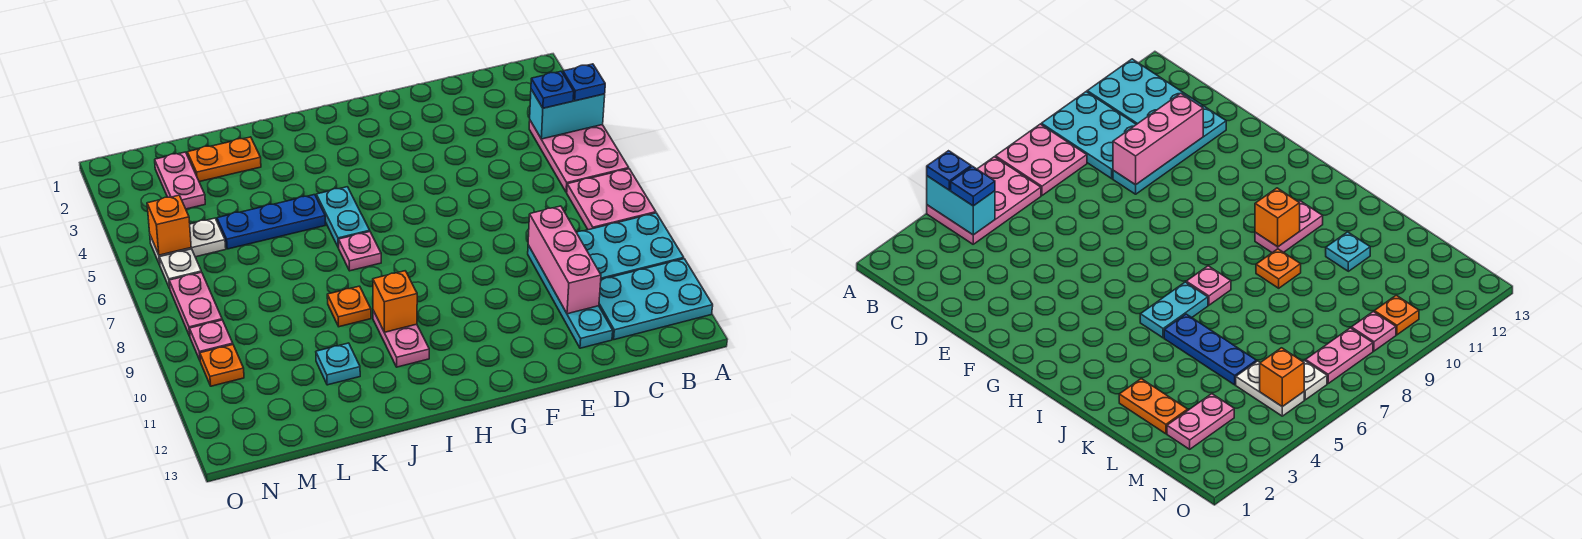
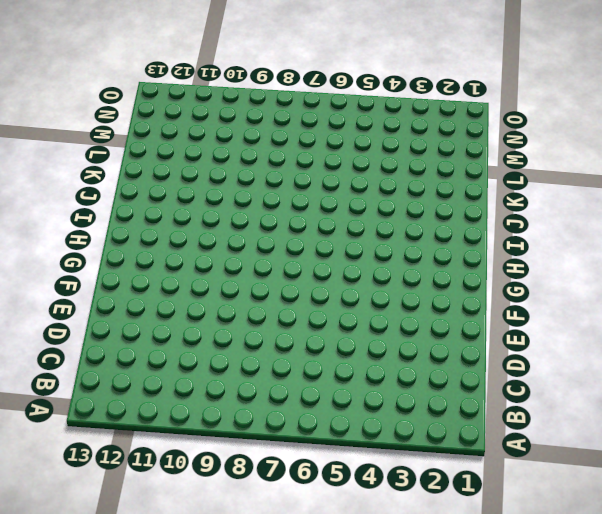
none -> pink plate A4:B6 level 1
none -> pink plate A7:B8 level 1
none -> cyan plate A9:C10 level 1

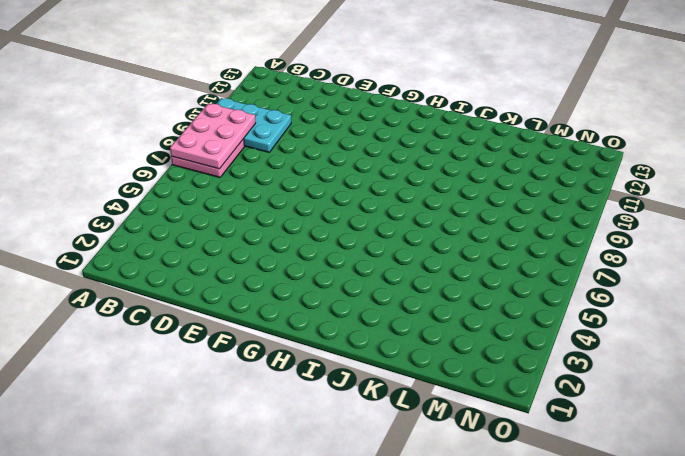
pink plate A7:B9 level 2 -> pink plate A4:B6 level 1
none -> cyan plate A11:C12 level 1
none -> cyan plate D9:D12 level 1
none -> cyan plate I5:I6 level 1

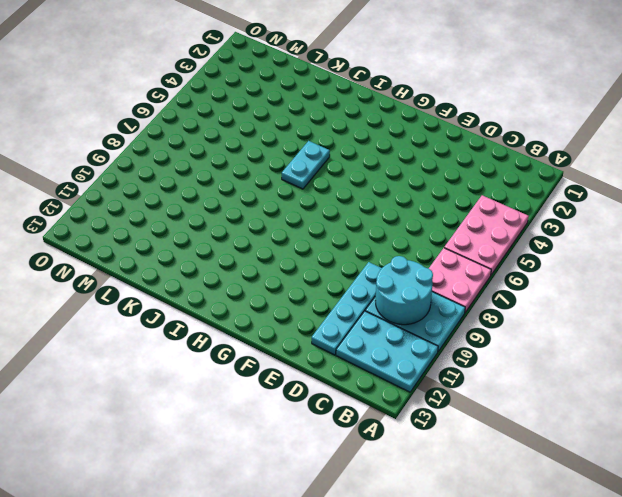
cyan round brick B9:C10 level 2 -> none
none -> pink plate I7 level 1
none -> pink plate I10:I11 level 1
none -> blue plate J5:L5 level 1

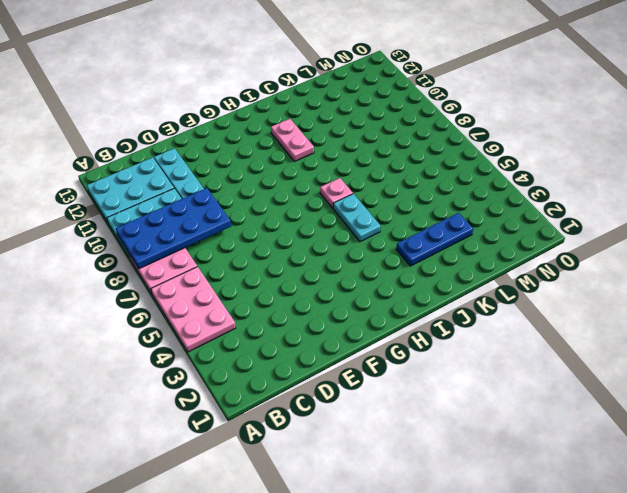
blue plate A8:D9 level 2 -> pink brick D9:D11 level 2
blue plate J3:L3 level 1 -> blue plate J5:L5 level 1
none -> orange plate J9 level 1
none -> orange plate K2:L2 level 1
none -> cyan plate K11 level 1

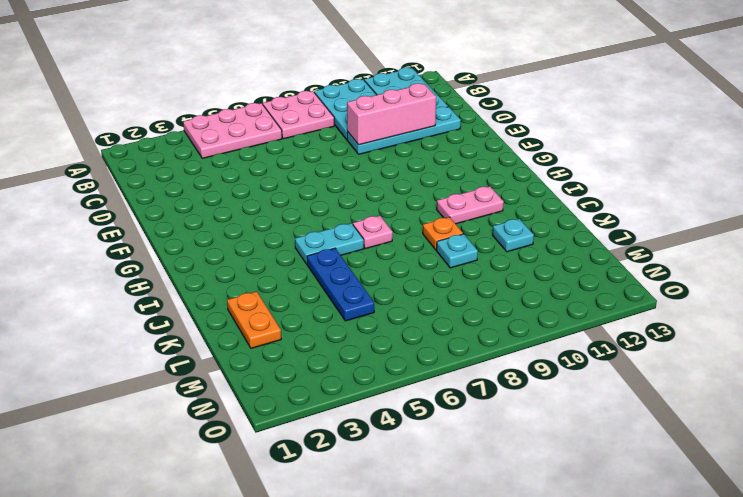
cyan plate K9 level 1 -> none
none -> pink plate M2:M3 level 1
none -> white plate M5:N5 level 1
none -> white plate N6 level 1

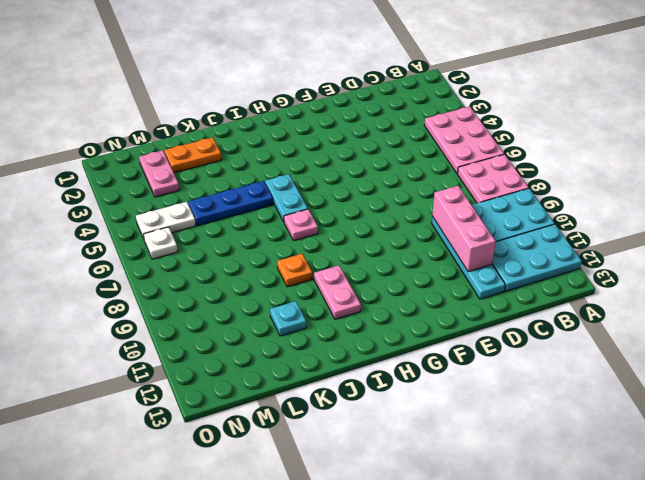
none -> pink plate N7:N8 level 1
none -> pink plate N9 level 1
none -> orange plate N10 level 1

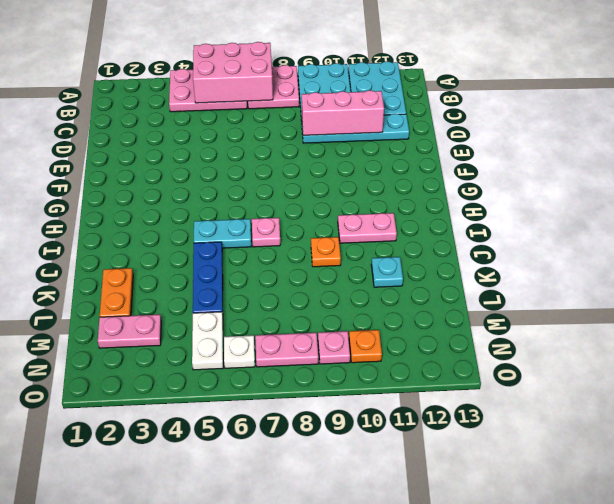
pink brick A5:B7 level 2 -> none
none -> cyan brick A4:B4 level 2
none -> orange brick I10 level 2
none -> orange brick N5 level 2

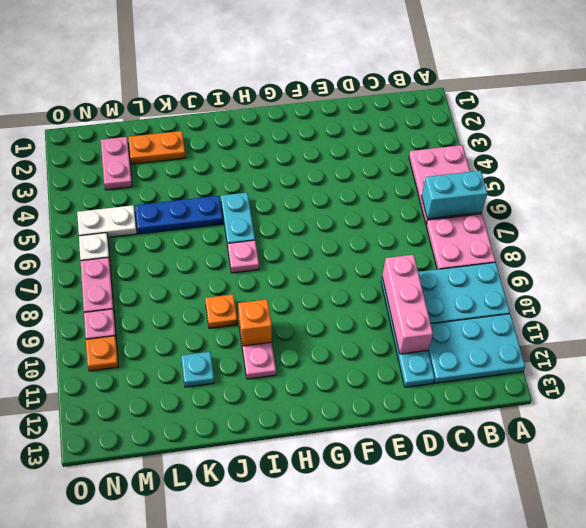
cyan brick A6:B6 level 2 -> cyan brick A4:B4 level 2
none -> orange brick N5 level 2
none -> blue plate A4 level 3
none -> blue plate B4 level 3

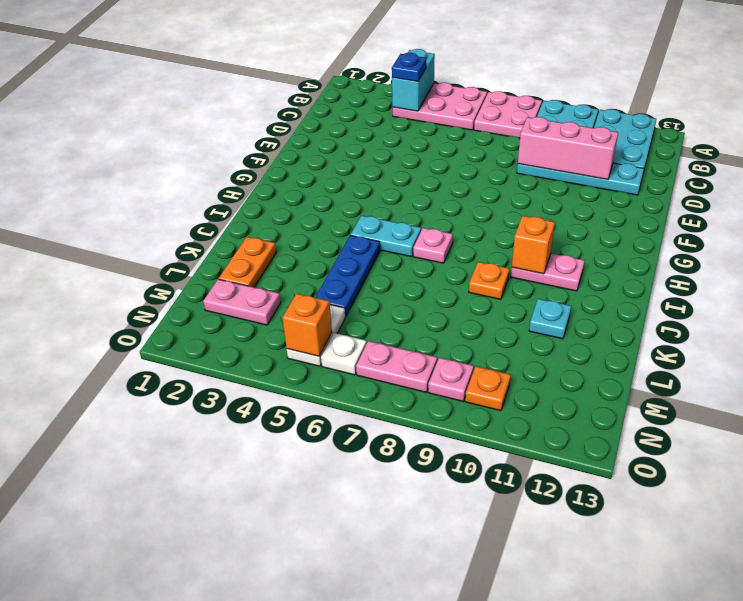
none -> blue plate A4 level 3

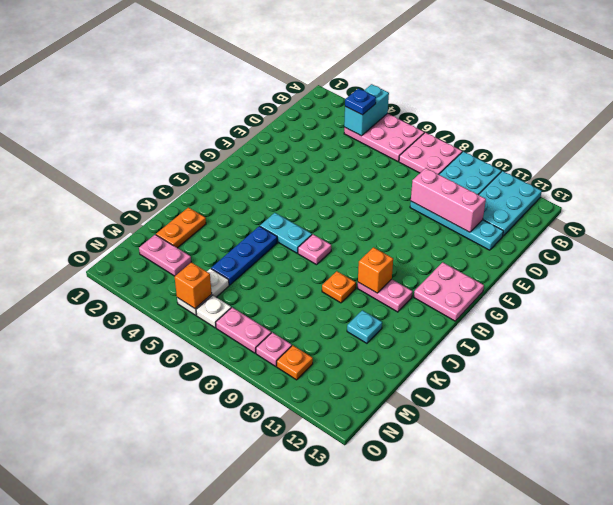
pink plate G12:H13 level 1 -> none
none -> blue plate A4 level 3

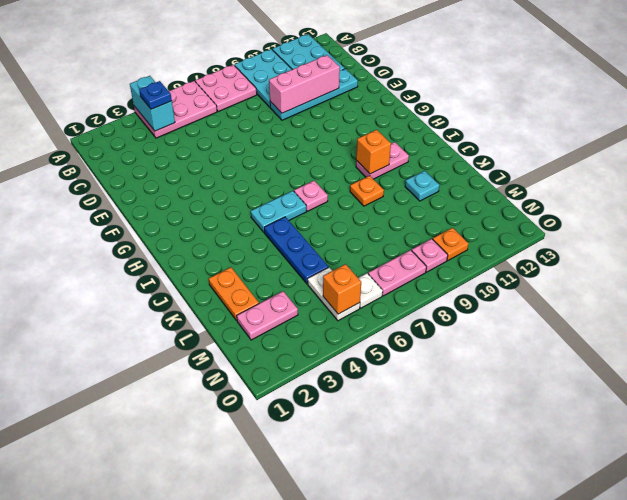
none -> blue plate A4 level 3

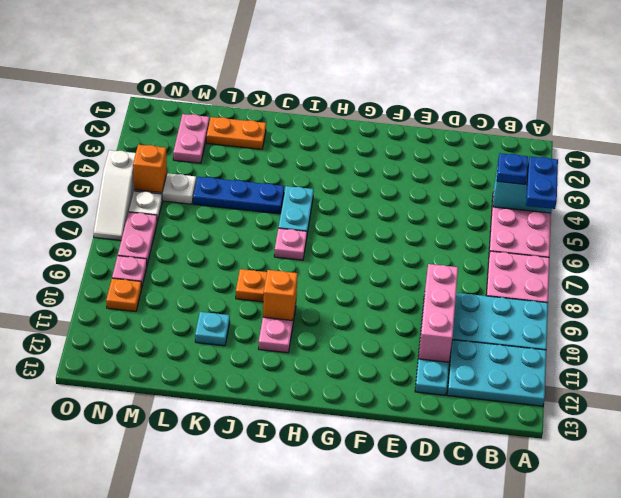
blue plate A4:A5 level 3 -> blue plate A4 level 3
white slope O5:O7 level 1 top 5 -> none

